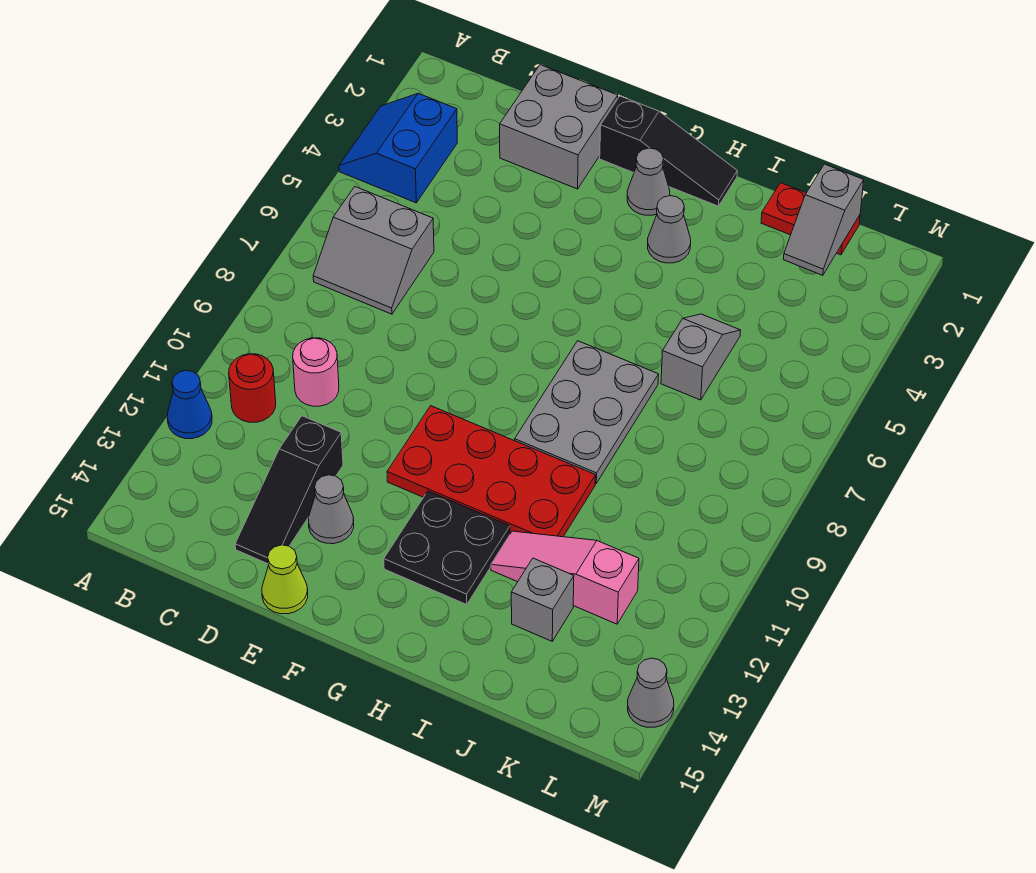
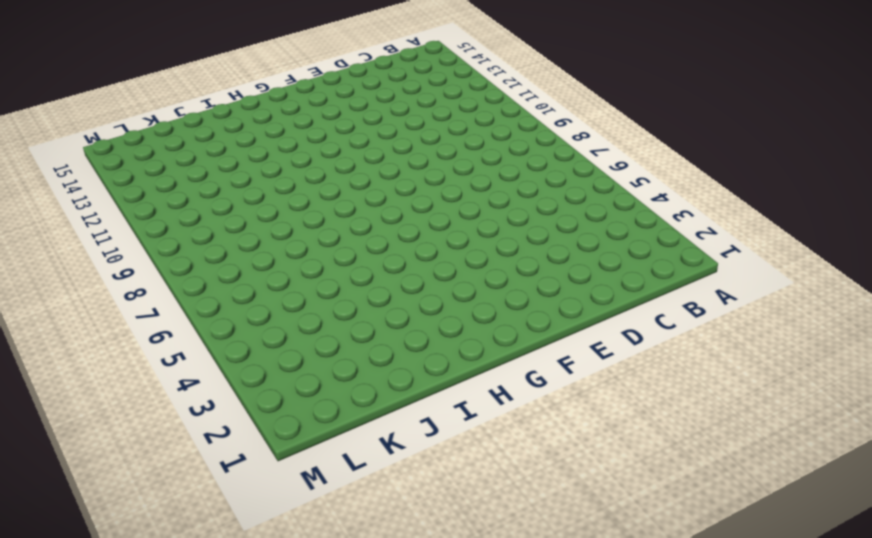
none -> blue slope A3:B4 level 1 top B
none -> blue cone A12 level 1
none -> grey slope B6:C7 level 1 top 6

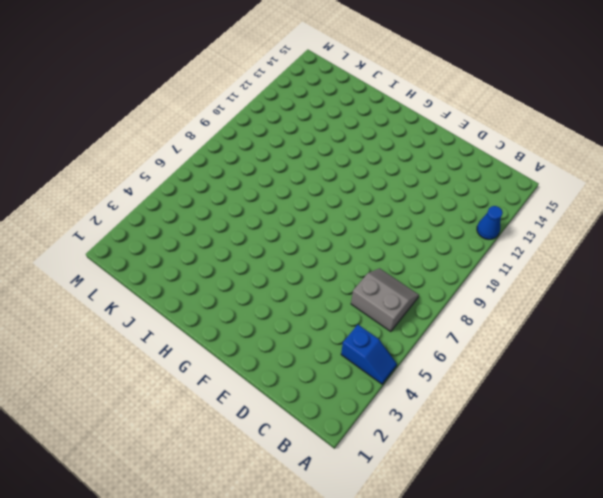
blue slope A4:B4 level 1 top B -> blue slope A3:B4 level 1 top B
none -> red round brick B11 level 1
none -> pink round brick C10 level 1
none -> grey brick D1:E2 level 1

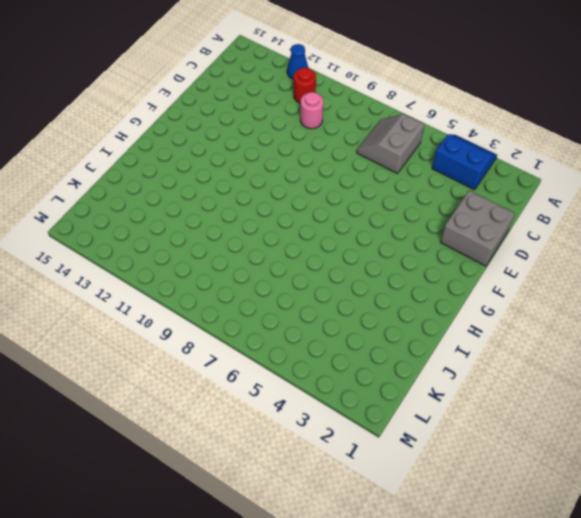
none -> black slope D12:D14 level 1 top 12
none -> grey cone E13 level 1
none -> lime cone E15 level 1

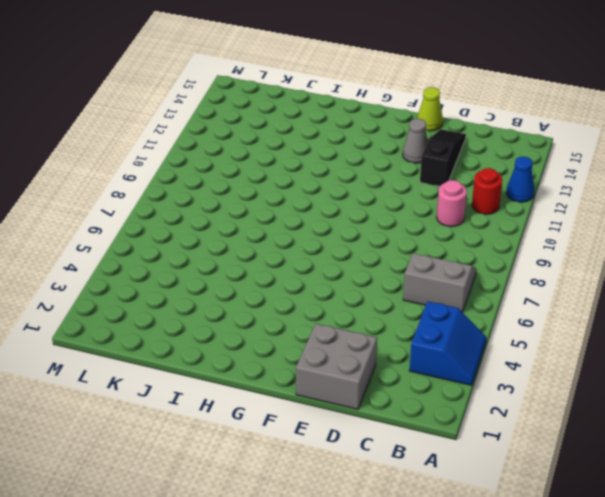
none -> black slope F1:H1 level 1 top F
none -> red plate F10:I11 level 1
none -> grey cone G2 level 1

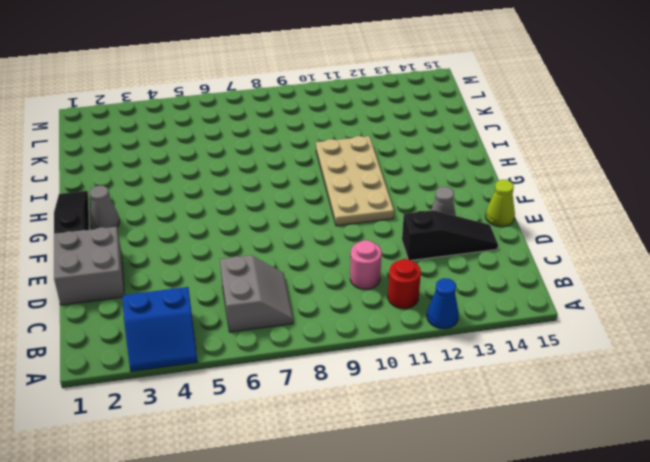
tan plate F10:I11 level 1 -> red plate F10:I11 level 1
none -> black plate G12:H13 level 1
none -> grey cone H3 level 1
none -> grey plate H7:I9 level 1

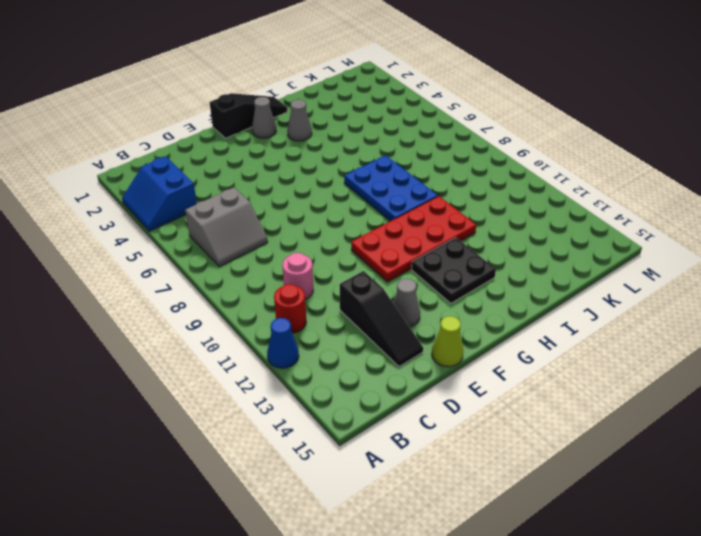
blue plate H7:I9 level 1 -> grey plate H7:I9 level 1
none -> grey brick D1:E2 level 1
none -> pink slope I12:K12 level 1 top K
none -> red plate J1:K1 level 1

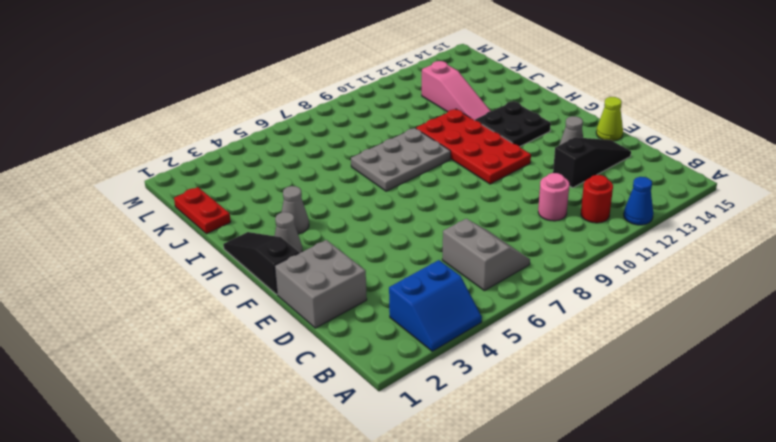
none -> grey slope J5:J6 level 1 top 6
none -> grey brick J13 level 1
none -> grey cone M14 level 1

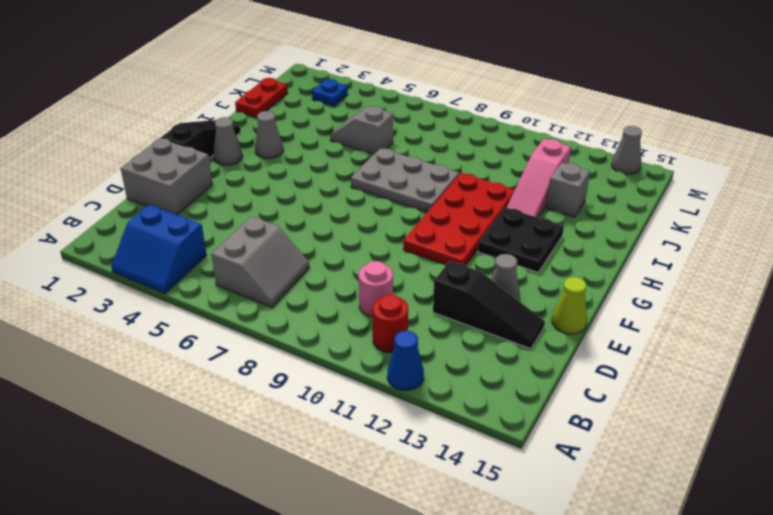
blue plate L3 level 1 -> none
none -> grey slope K1:K2 level 2 top 1

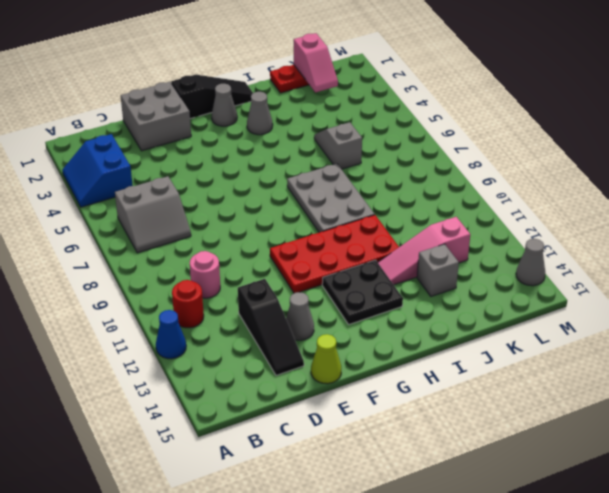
pink slope K1:K2 level 2 top 1 -> grey slope K1:K2 level 2 top 1

